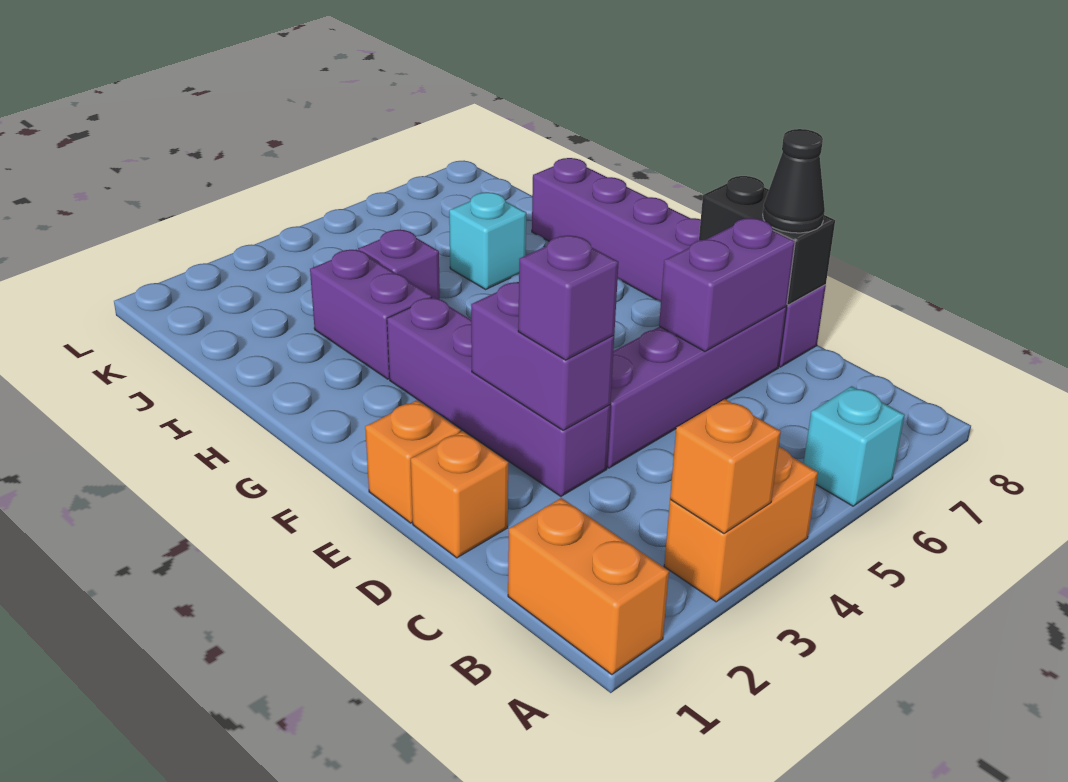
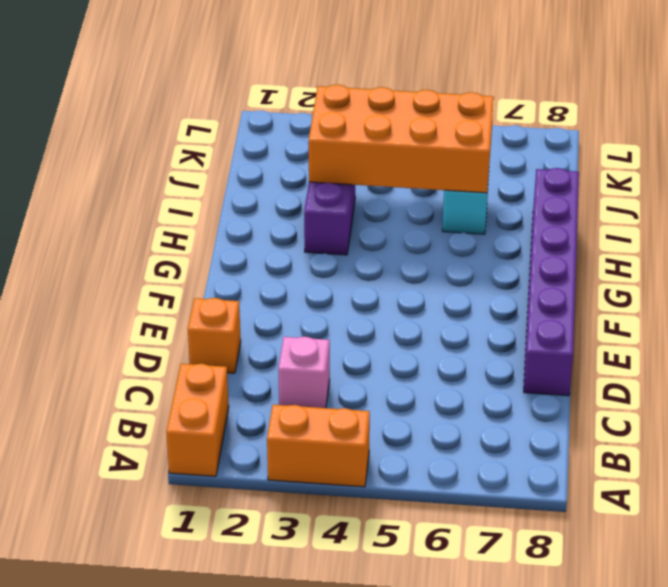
pink brick C3 level 1 -> none
orange brick I3:J6 level 2 -> none
none -> cyan brick A6 level 1
none -> purple brick D3:G3 level 1
none -> purple brick D4:D7 level 1

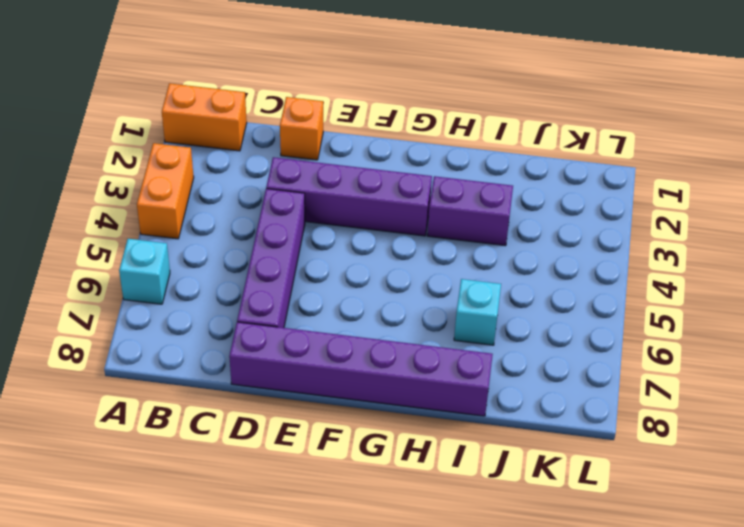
none -> orange brick E1 level 1
none -> purple brick I4 level 1
none -> orange brick A3 level 2

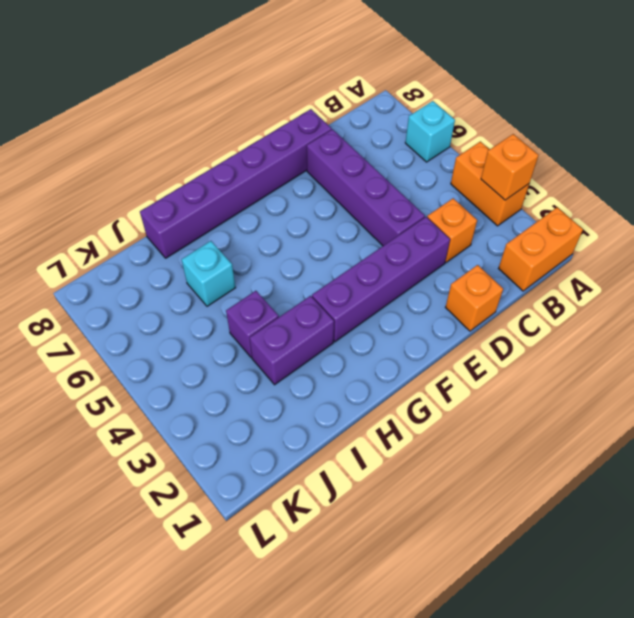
orange brick C3 level 1 -> orange brick E1 level 1
none -> purple brick D3:E3 level 2
none -> purple brick D6:D7 level 2
none -> black brick D8:E8 level 2

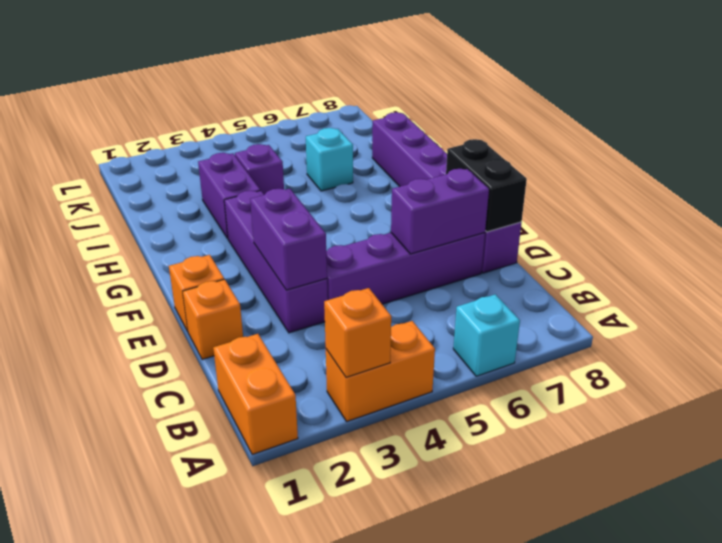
none -> purple brick D3 level 3
none -> black cone D8 level 3

